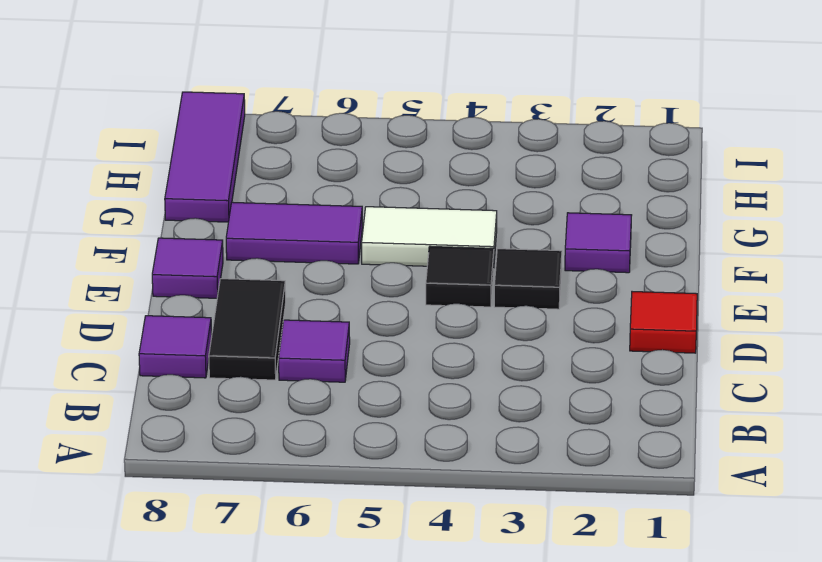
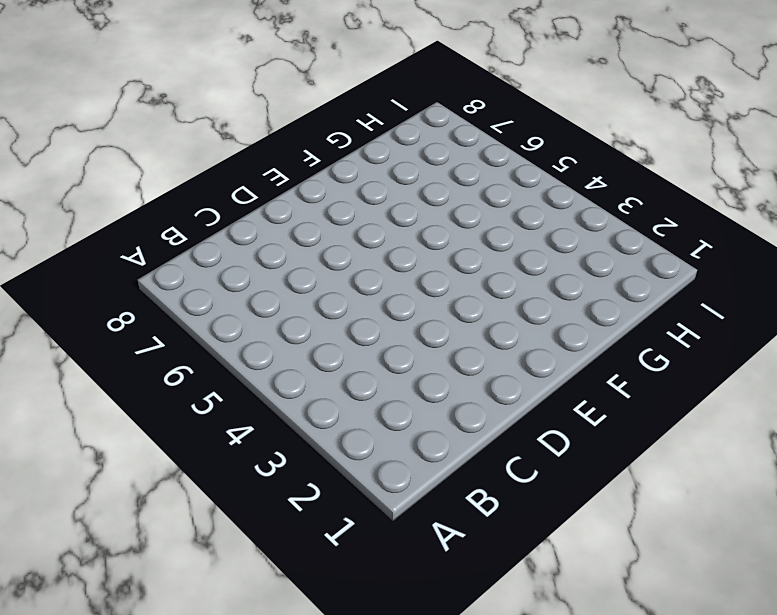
none -> purple tile C6 level 1
none -> black tile C7:D7 level 1

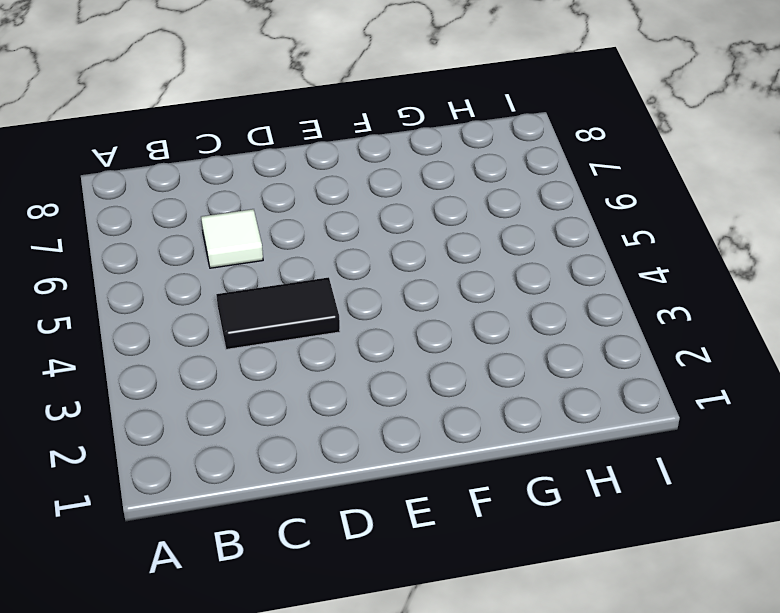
black tile C4:D4 level 1 -> black tile C7:D7 level 1
white tile C6 level 1 -> purple tile C6 level 1
none -> purple tile C8 level 1
none -> red tile D1 level 1

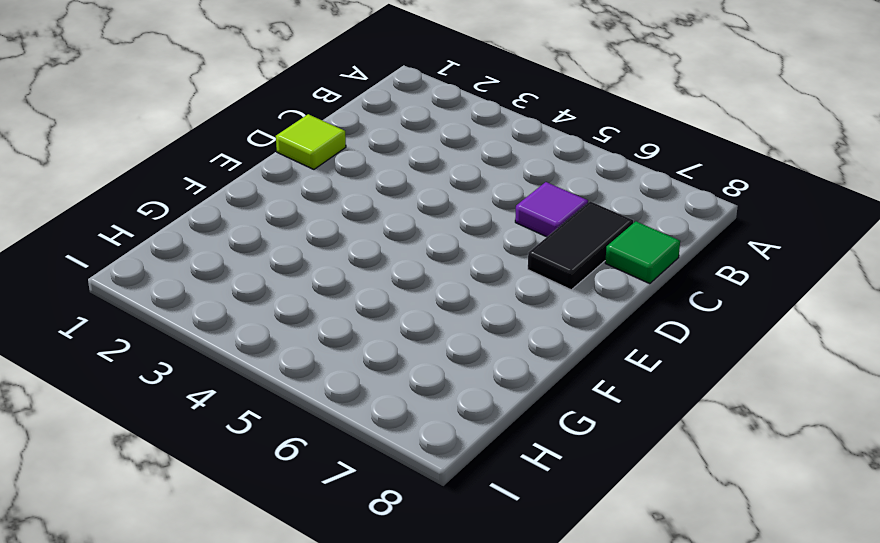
green tile C8 level 1 -> purple tile C8 level 1
lime tile D1 level 1 -> red tile D1 level 1
none -> black tile E3 level 1
none -> black tile E4 level 1

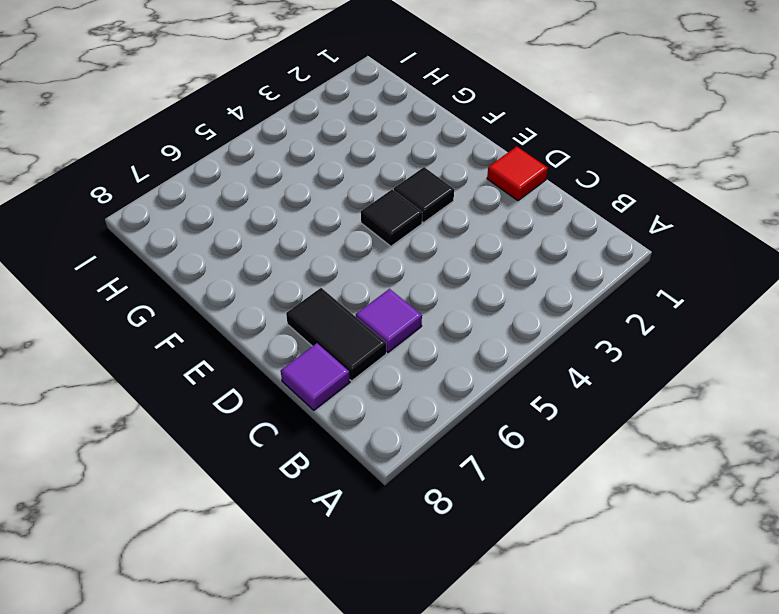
none -> purple tile E8 level 1
none -> purple tile F2 level 1

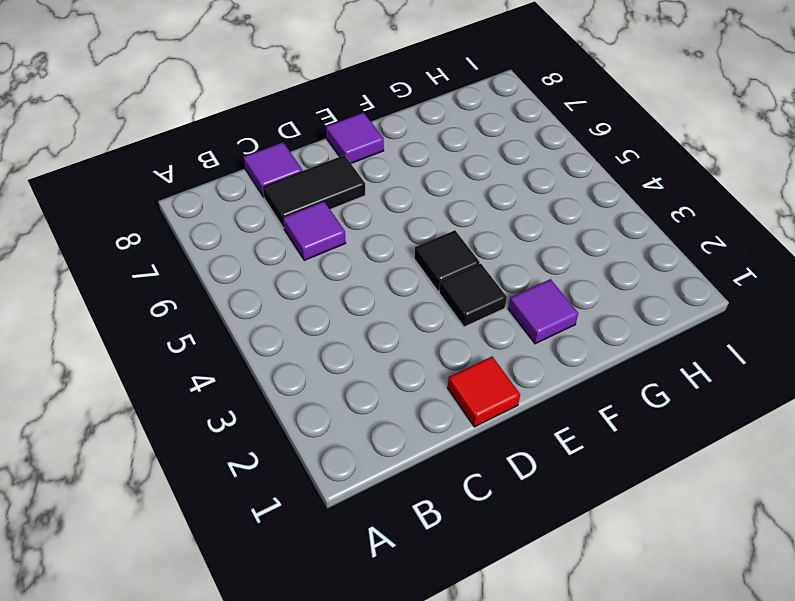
none -> white tile F4:F5 level 1
none -> purple tile F6:F7 level 1

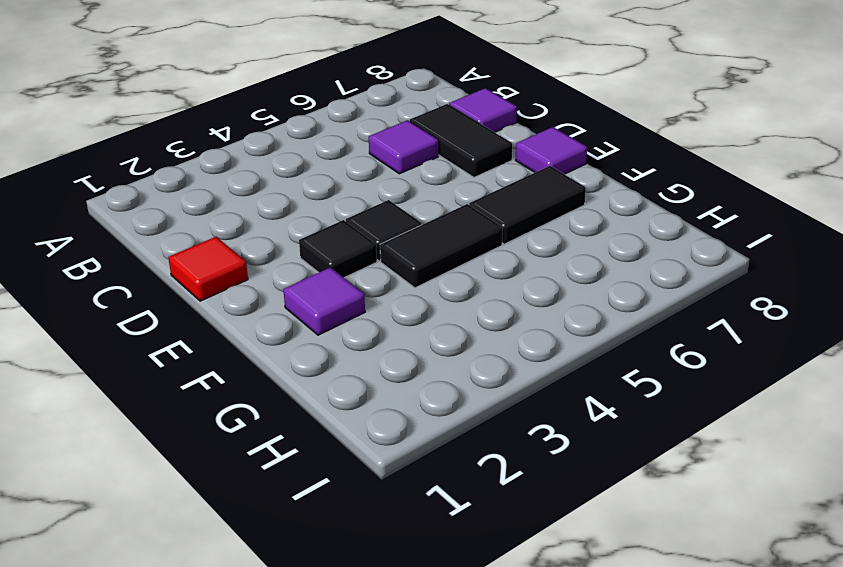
black tile F4:F5 level 1 -> white tile F4:F5 level 1
black tile F6:F7 level 1 -> purple tile F6:F7 level 1
none -> purple tile G8:I8 level 1

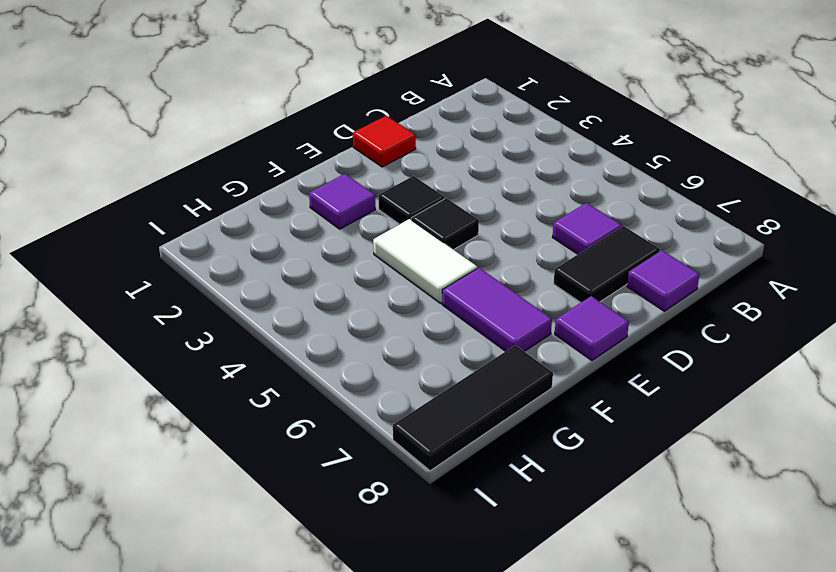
black tile G8:I8 level 1 -> purple tile G8:I8 level 1

